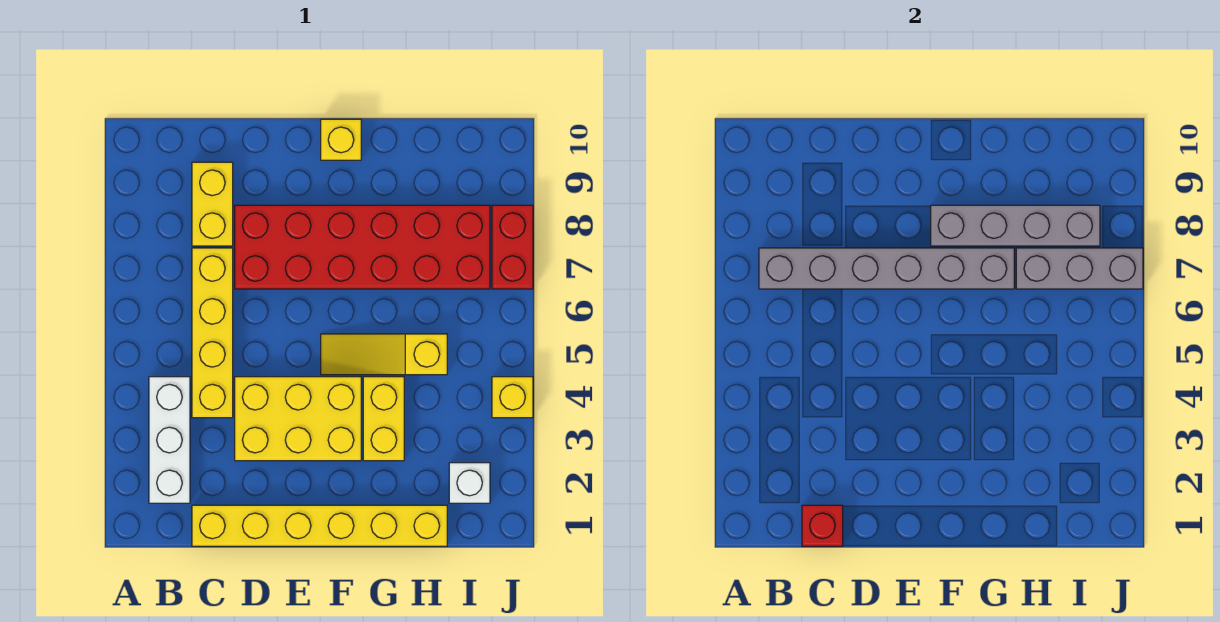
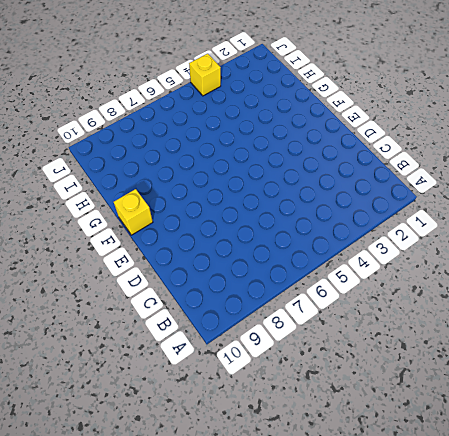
none -> white brick B2:B4 level 1
none -> yellow brick C1:H1 level 1
none -> yellow brick C4:C7 level 1

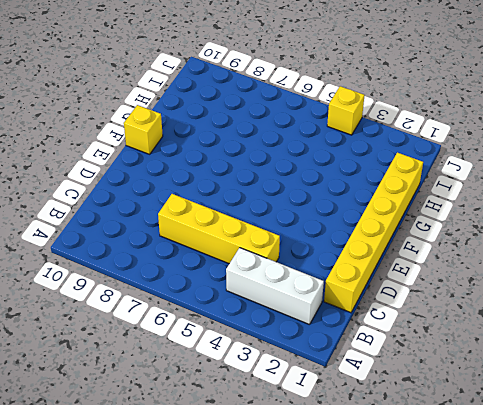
none -> yellow brick C8:C9 level 1
none -> yellow brick D3:F4 level 1
none -> red brick D7:I8 level 1

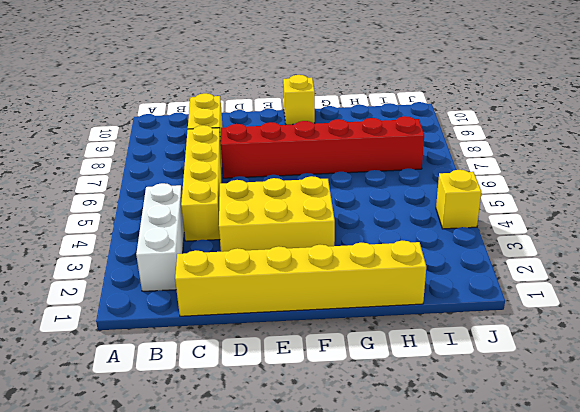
red brick D7:I7 level 1 -> red brick D7:I8 level 1
none -> yellow slope F5:H5 level 1 top H
none -> yellow brick G3:G4 level 1
none -> white brick I2 level 1

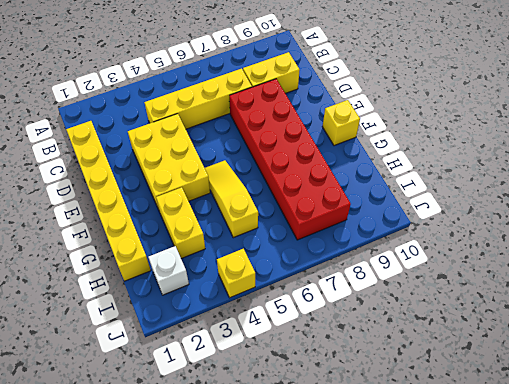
yellow brick G3:H3 level 1 -> yellow brick G3:G4 level 1
none -> white brick B2:B4 level 1
none -> red brick J7:J8 level 1
none -> grey brick B7:G7 level 2

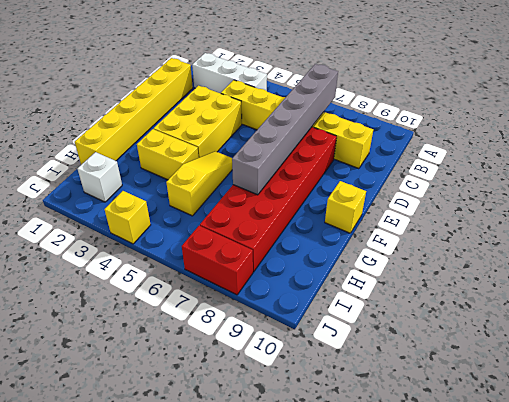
none -> red brick C1 level 2
none -> grey brick F8:I8 level 2
none -> grey brick H7:J7 level 2

